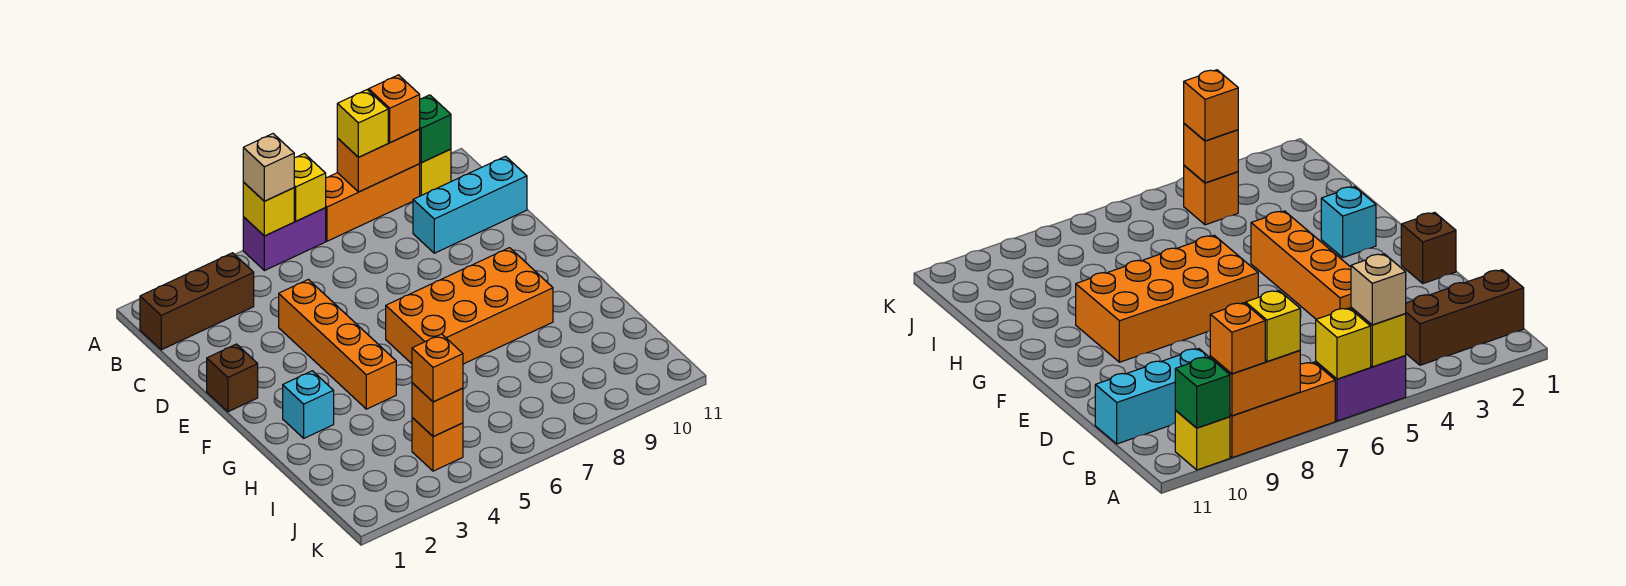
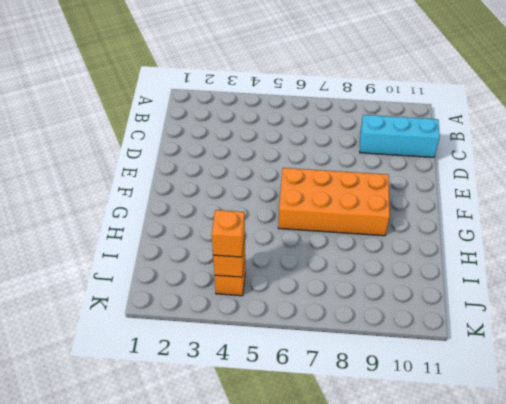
none -> purple brick A5:A6 level 1
none -> orange brick A7:A9 level 1
none -> yellow brick A10 level 1

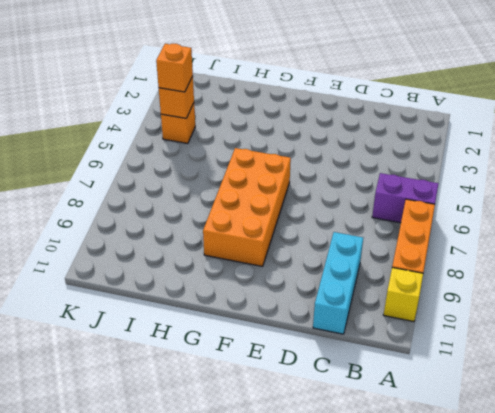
purple brick A6:B6 level 1 -> purple brick A5:A6 level 1
none -> brown brick B1:B3 level 1
none -> orange brick D4:G4 level 1
none -> brown brick E1 level 1

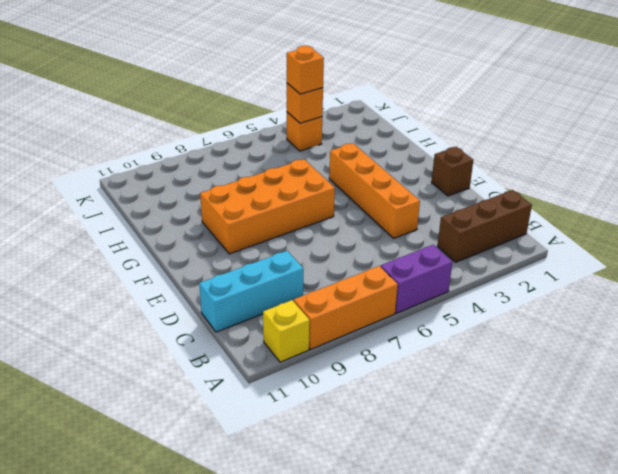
none -> cyan brick G2 level 1
none -> yellow brick A5 level 2
none -> yellow brick A6 level 2

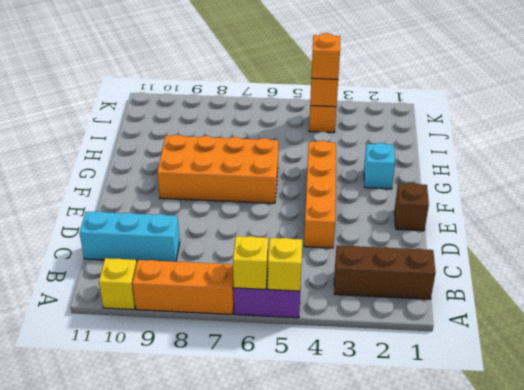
none -> orange brick A8:A9 level 2
none -> green brick A10 level 2
none -> tan brick A5 level 3

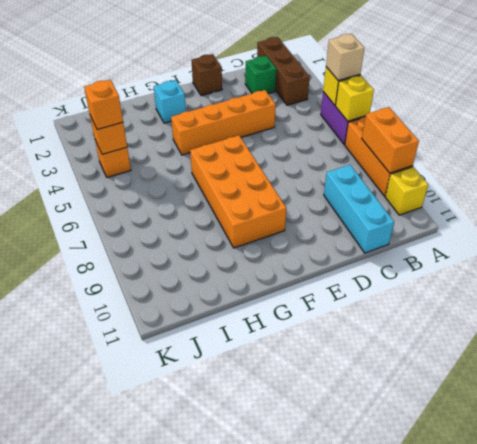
green brick C2 level 1 -> green brick A10 level 2
none -> yellow brick A8 level 3
none -> orange brick A9 level 3

